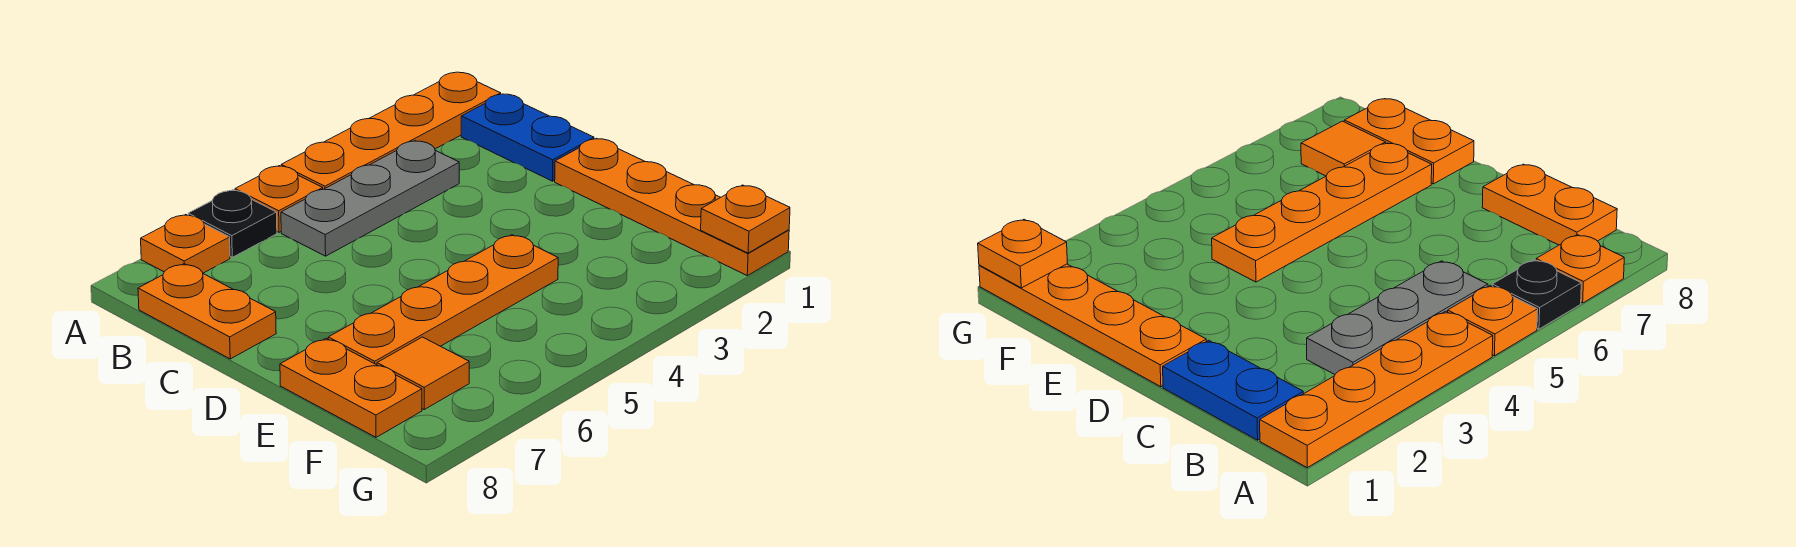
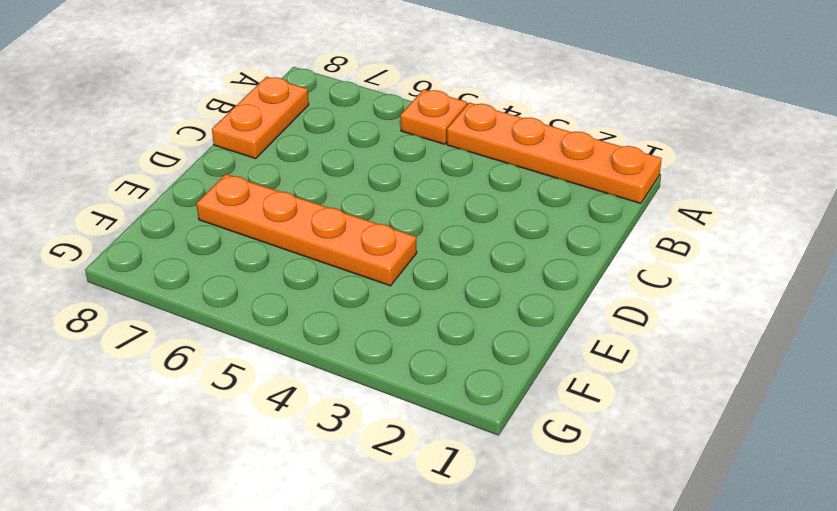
none -> black plate A6 level 1
none -> orange plate A7 level 1
none -> blue plate B1:C1 level 1

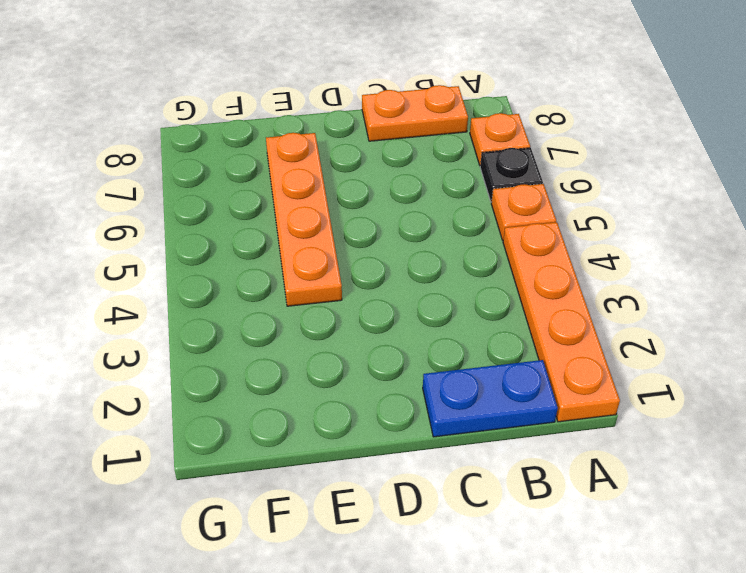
none -> grey plate B3:B5 level 1
none -> orange plate D1:G1 level 1
none -> orange plate E8:F8 level 1

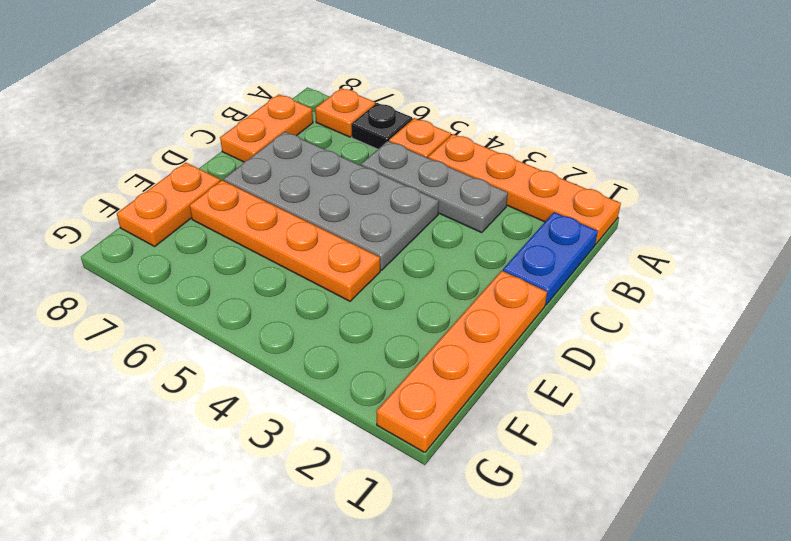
grey plate C4:D7 level 1 -> none
none -> orange tile F7 level 1
none -> orange plate G1 level 2

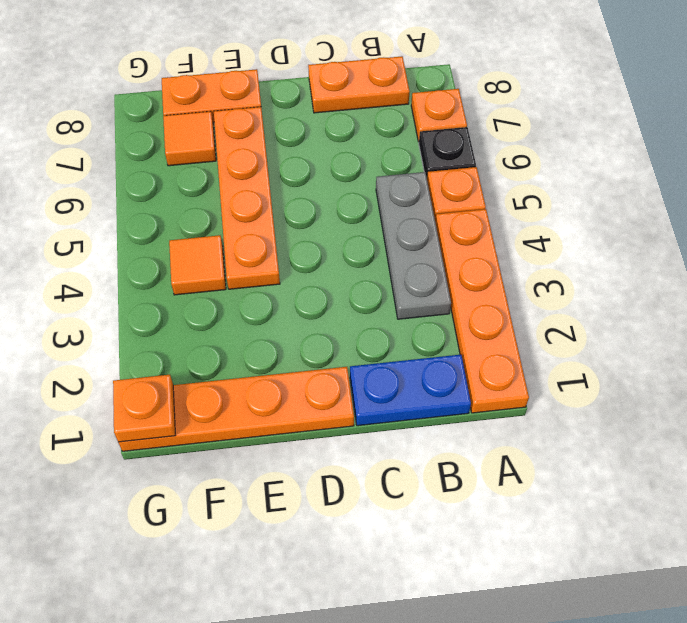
orange tile F4 level 1 -> none

